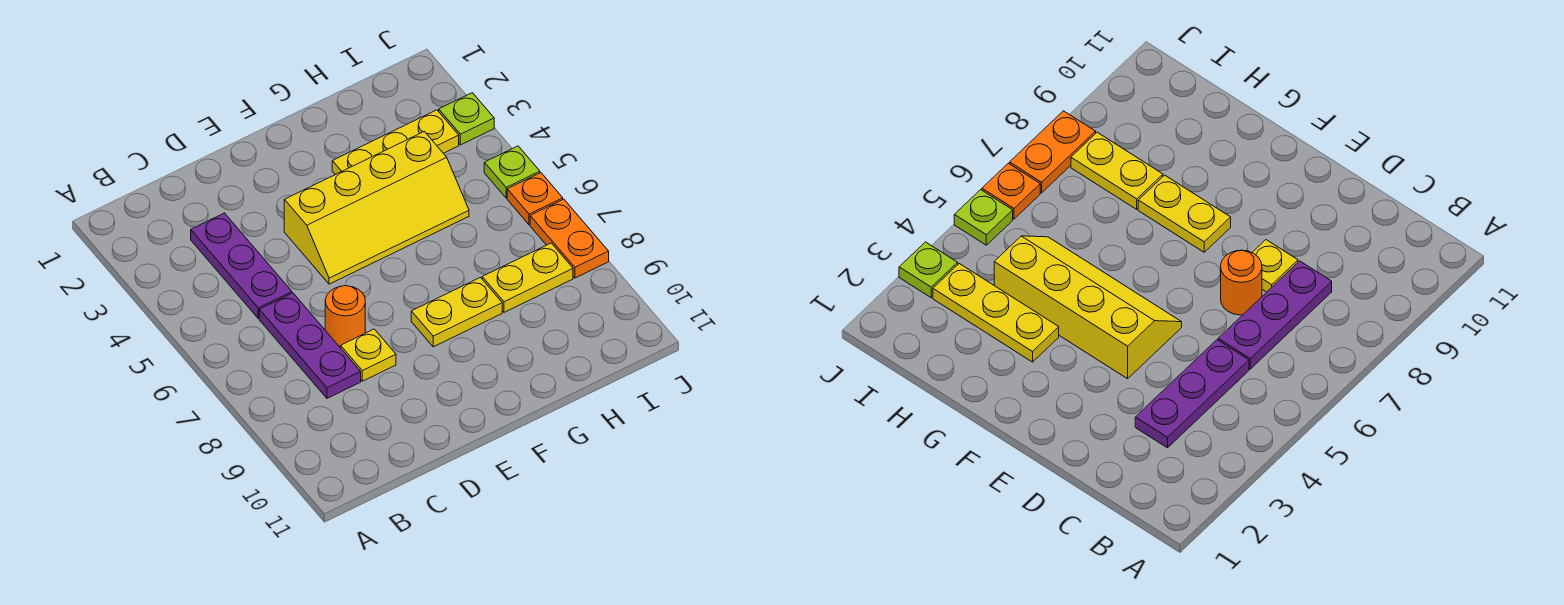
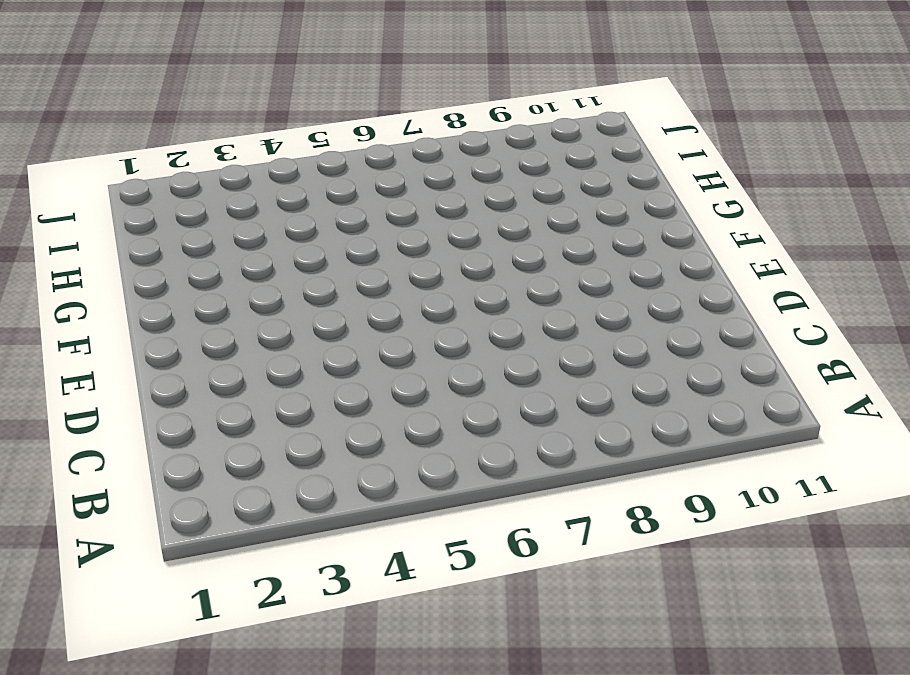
none -> purple plate C3:C5 level 1
none -> purple plate C6:C8 level 1
none -> orange round brick D7 level 1

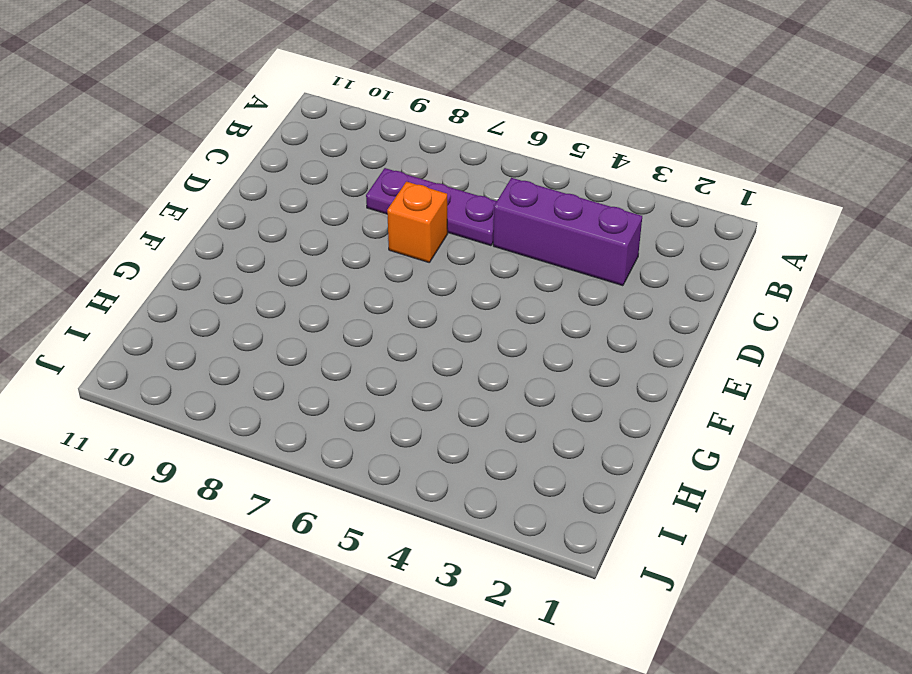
purple brick C3:C5 level 1 -> purple plate C3:C5 level 1
orange brick D7 level 1 -> orange round brick D7 level 1
none -> yellow plate D8 level 1
none -> yellow slope E4:H5 level 1 top 4
none -> yellow plate F8:G8 level 1

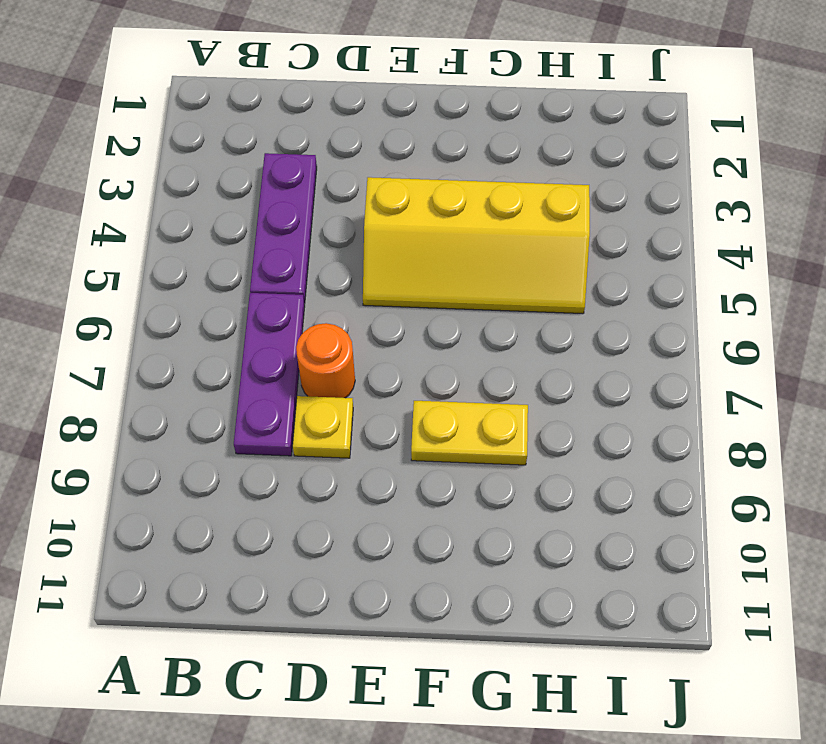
none -> yellow plate G3:I3 level 1
none -> yellow plate H8:I8 level 1
none -> lime plate J3 level 1

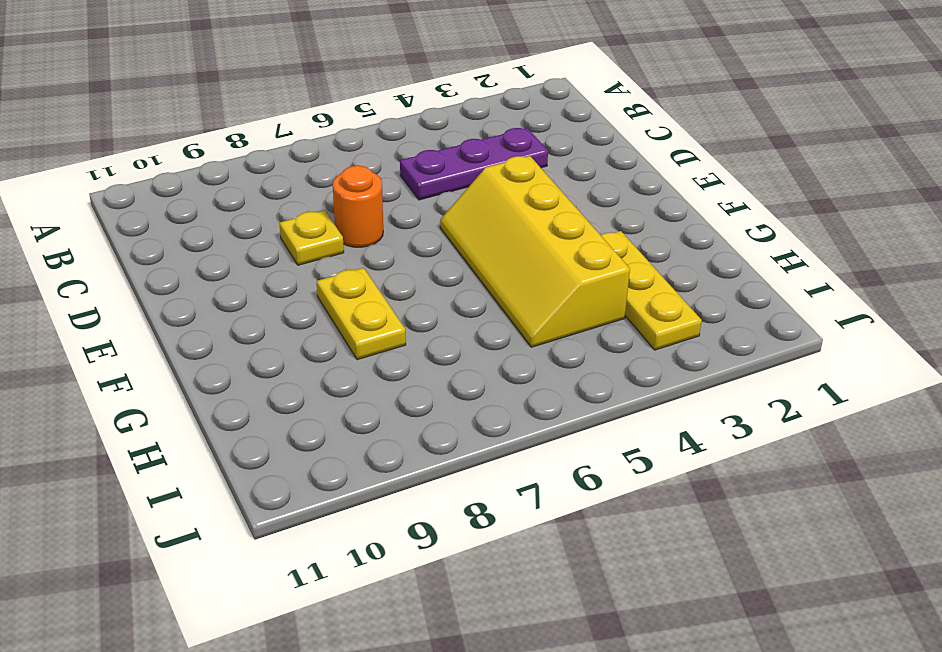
none -> purple plate C6:C8 level 1
none -> yellow plate H8:I8 level 1
none -> lime plate J3 level 1

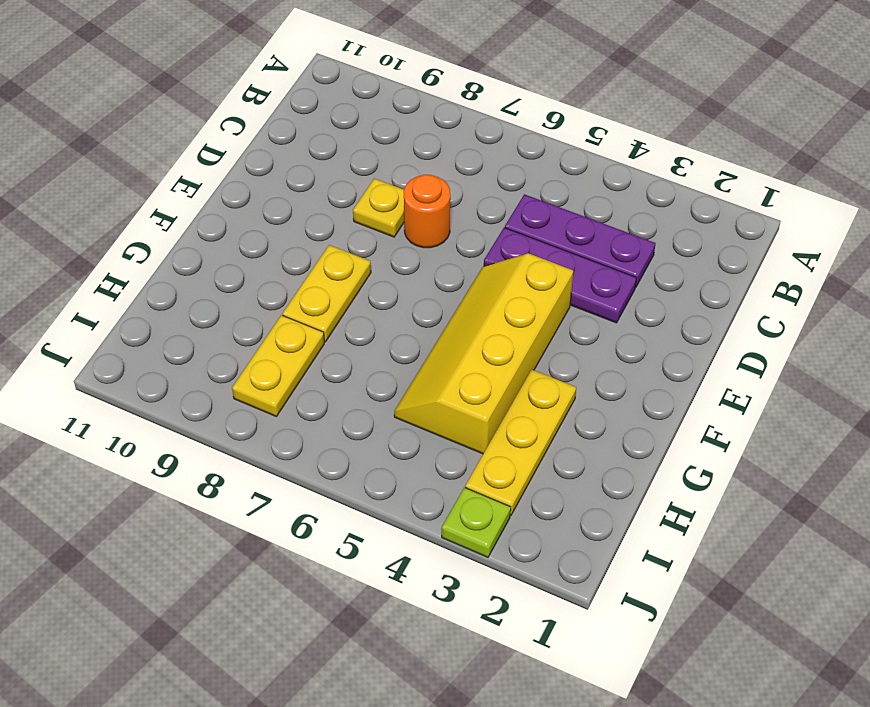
purple plate D3:D5 level 1 -> purple plate C6:C8 level 1
none -> lime plate J5 level 1
none -> orange plate J6 level 1
none -> orange plate J7:J8 level 1

